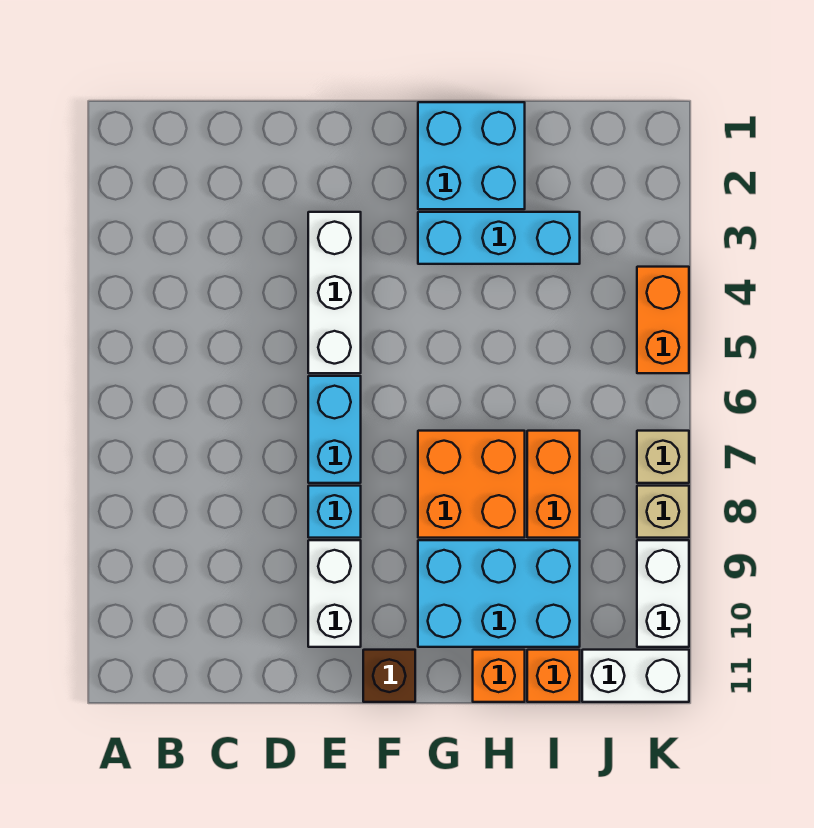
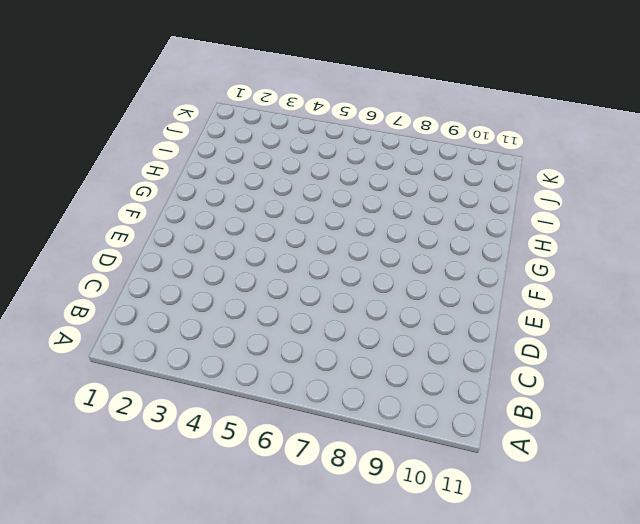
none -> white brick E3:E5 level 1
none -> cyan brick E6:E7 level 1
none -> cyan brick E8 level 1

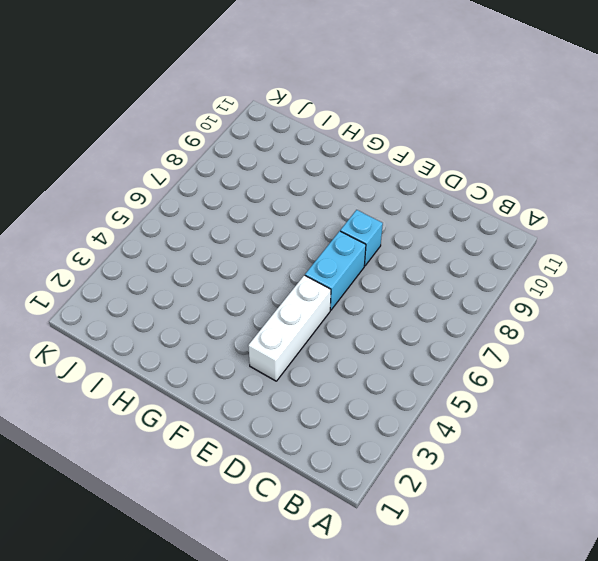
none -> white brick E9:E10 level 1
none -> brown brick F11 level 1
none -> cyan brick G1:H2 level 1

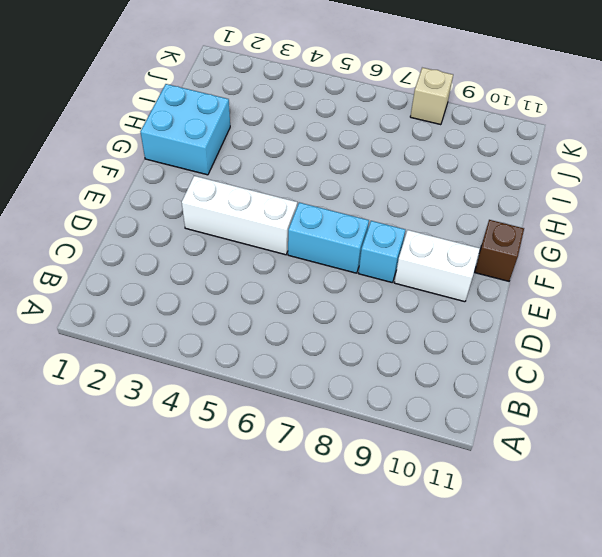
none -> cyan brick G3:I3 level 1
none -> orange brick G7:H8 level 1
none -> cyan brick G9:I10 level 1

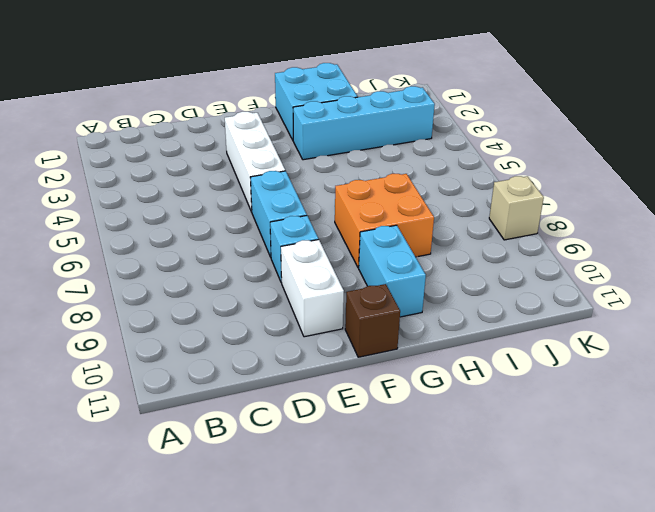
cyan brick G3:J3 level 1 -> cyan brick G3:I3 level 1
cyan brick G9:G10 level 1 -> cyan brick G9:I10 level 1
none -> orange brick H11 level 1
none -> orange brick I7:I8 level 1
none -> orange brick I11 level 1

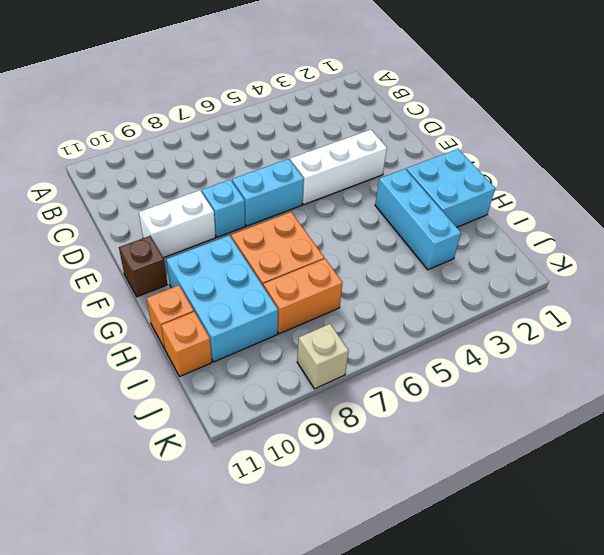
none -> white brick J11:K11 level 1
none -> orange brick K4:K5 level 1
none -> tan brick K7 level 1

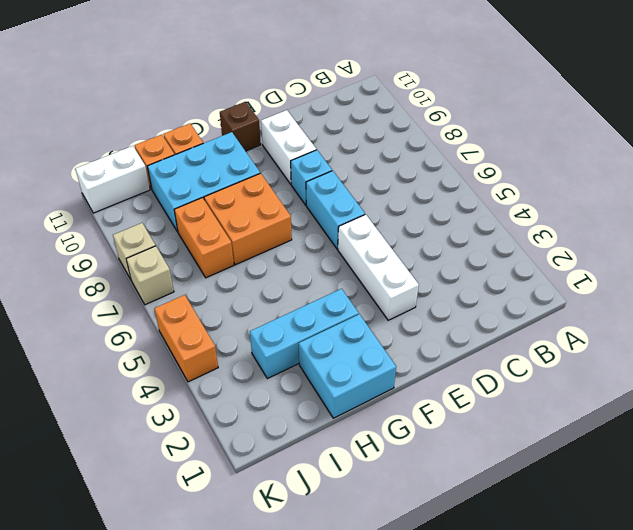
none -> white brick K9:K10 level 1

